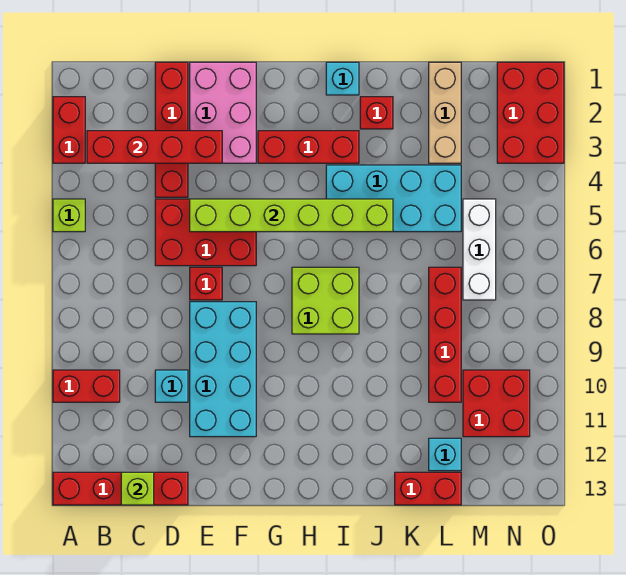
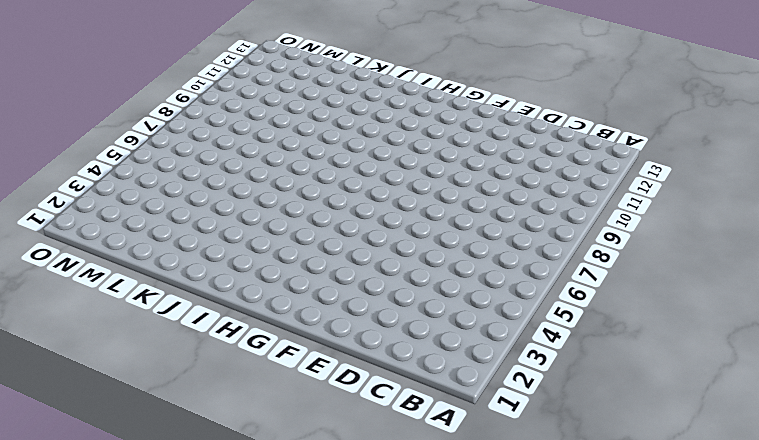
none -> red brick A2:A3 level 1
none -> lime brick A5 level 1
none -> red brick A10:B10 level 1

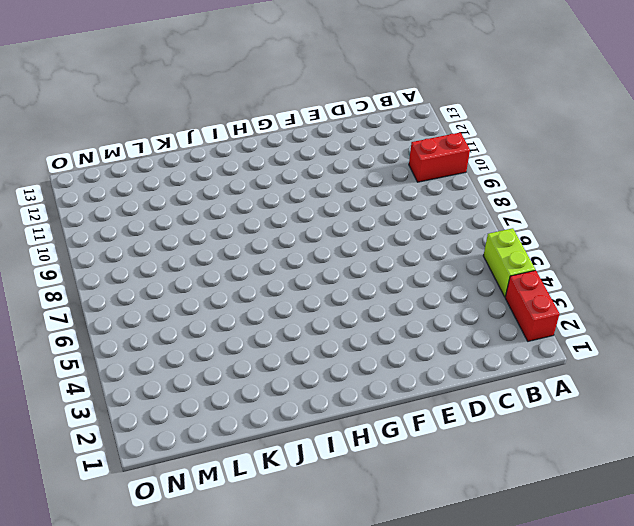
lime brick A4:A5 level 1 -> lime brick A5 level 1
none -> red brick A13:D13 level 1
none -> red brick D1:D4 level 1
none -> red brick D5:F6 level 1

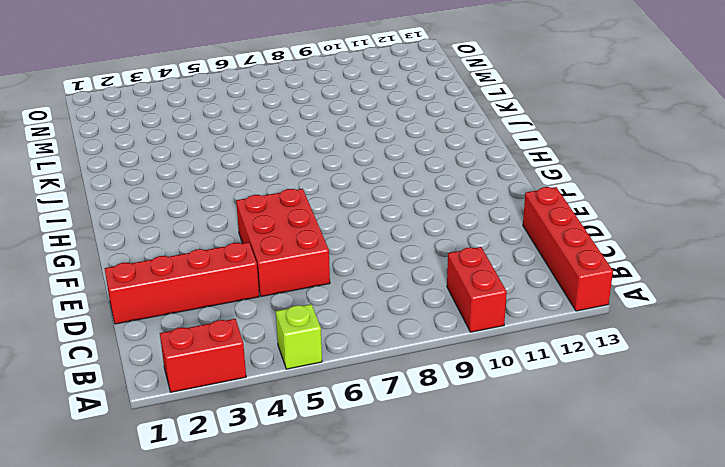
none -> cyan brick D10 level 1
none -> pink brick E1:F3 level 1
none -> red brick E7 level 1

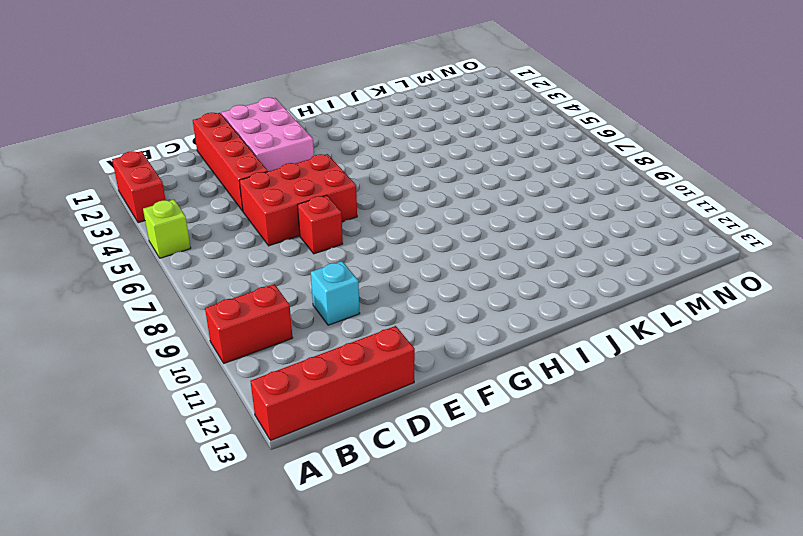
none -> cyan brick E8:F11 level 1
none -> red brick G3:I3 level 1
none -> lime brick H7:I8 level 1

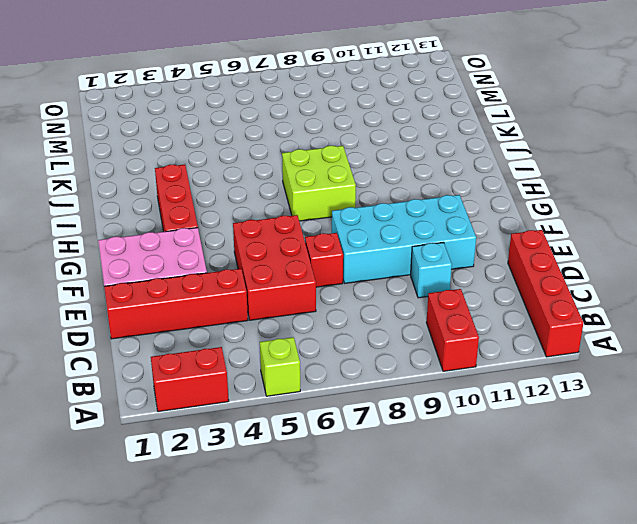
none -> cyan brick I1 level 1
none -> cyan brick I4:L5 level 1
none -> red brick J2 level 1

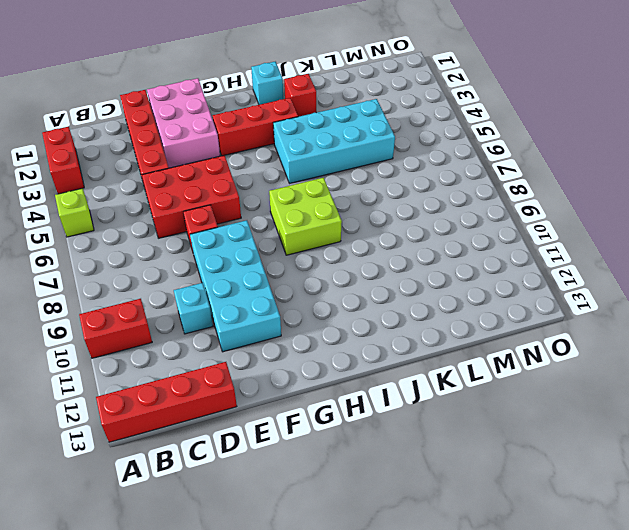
none -> red brick K13:L13 level 1
none -> tan brick L1:L3 level 1
none -> red brick L7:L10 level 1

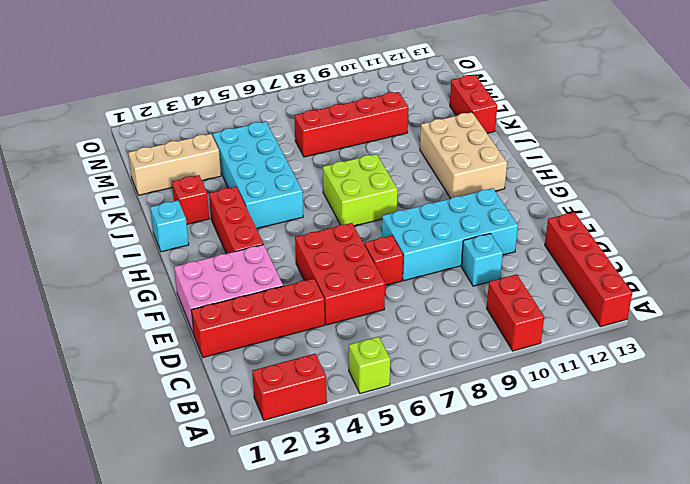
tan brick H11:J12 level 1 -> none
none -> cyan brick L12 level 1
none -> white brick M5:M7 level 1
none -> red brick M10:N11 level 1

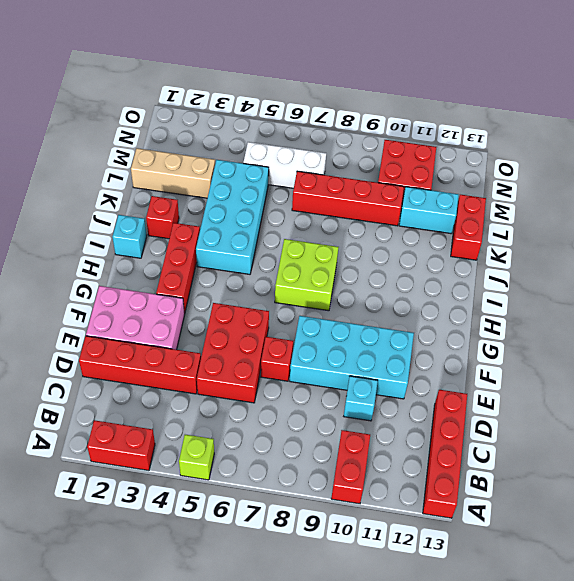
cyan brick L11:L12 level 1 -> cyan brick L12 level 1
none -> red brick N1:O3 level 1
none -> red brick B3:E3 level 2
none -> lime brick C13 level 2

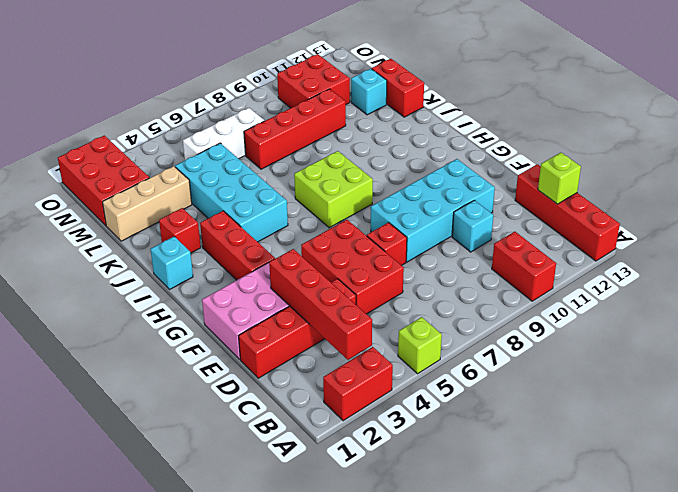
red brick M1:O2 level 1 -> red brick N1:O3 level 1
none -> lime brick E5:J5 level 2

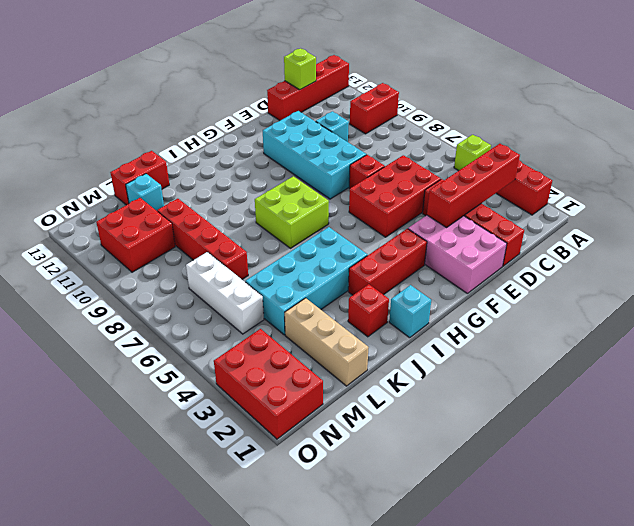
none -> lime brick E5:J5 level 2

